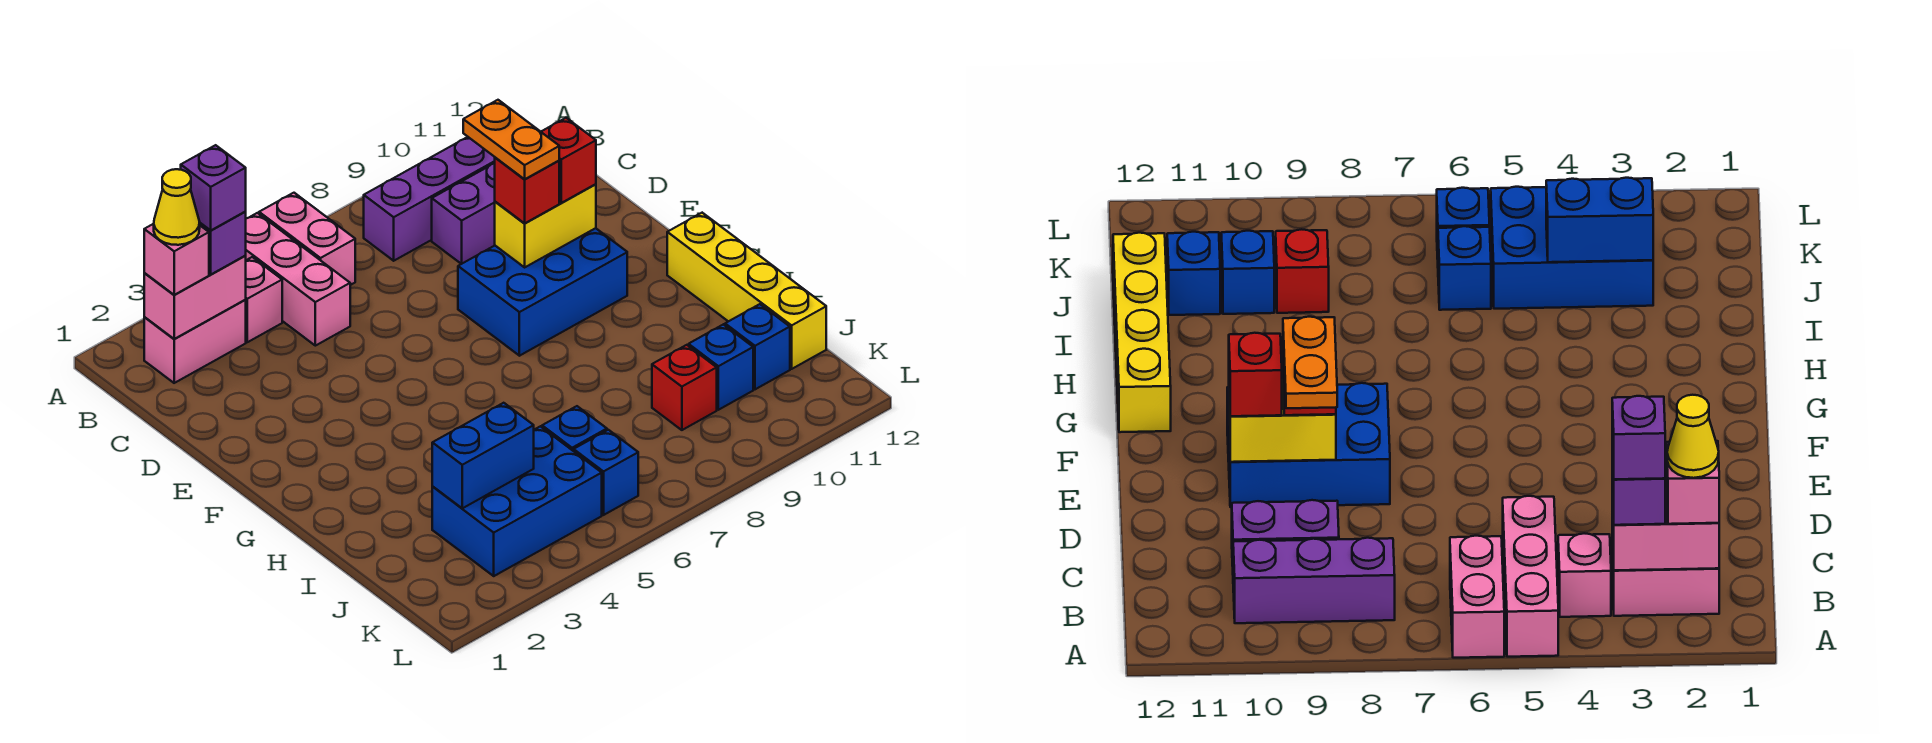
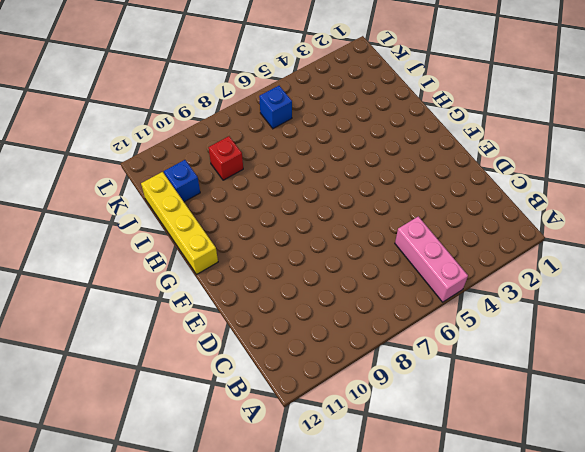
none -> pink brick A6:B6 level 1
none -> pink brick B2:B3 level 1
none -> pink brick B4 level 1

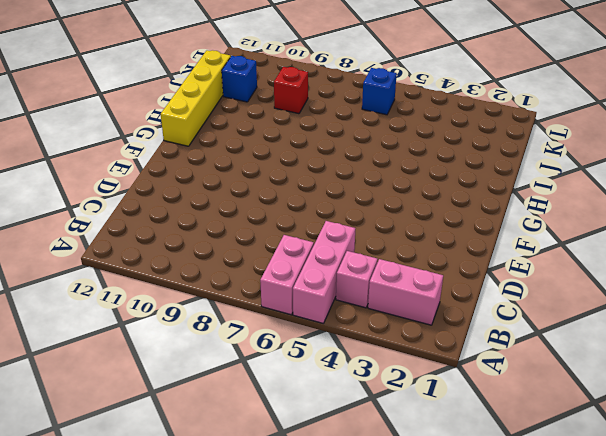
none -> purple brick B8:B10 level 1
none -> purple brick C9:C10 level 1
none -> blue brick E8:F10 level 1

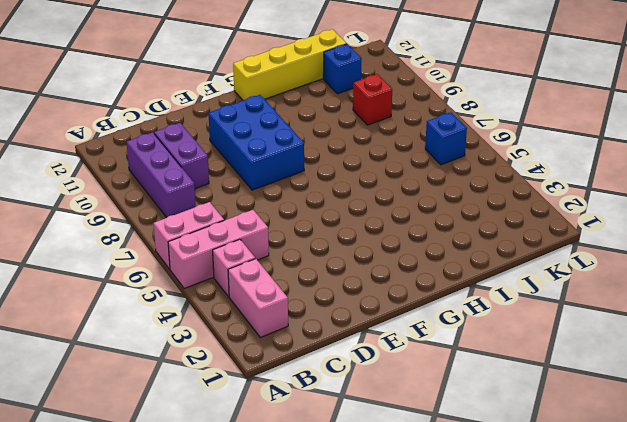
none -> blue brick J3:K5 level 1
none -> blue brick J6 level 1
none -> blue brick J10 level 1

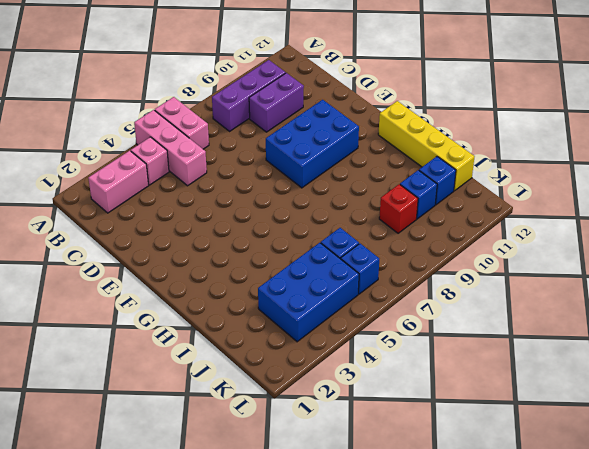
none -> pink brick B2:B3 level 2
none -> yellow brick E9:E10 level 2
none -> blue brick J3:J4 level 2

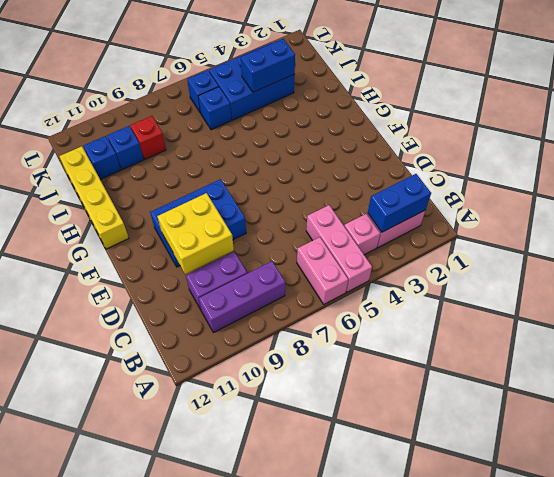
blue brick B2:B3 level 2 -> pink brick B2:B3 level 2
yellow brick D9:E10 level 2 -> yellow brick E9:E10 level 2
none -> pink brick B2 level 3
none -> purple brick B3 level 3
none -> red brick E9 level 3

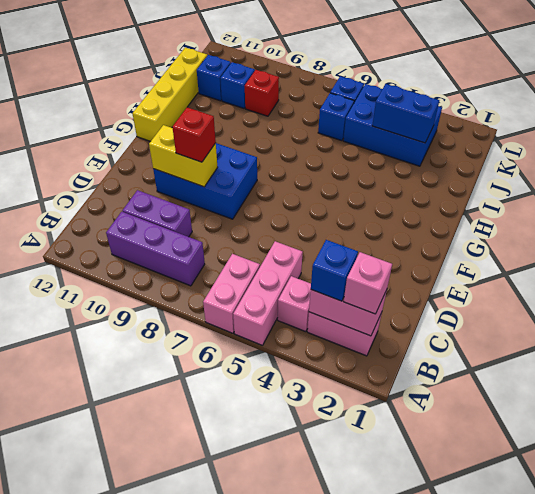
blue brick B3 level 3 -> purple brick B3 level 3
none -> red brick E10 level 3
none -> yellow cone B2 level 4
none -> purple brick B3 level 4

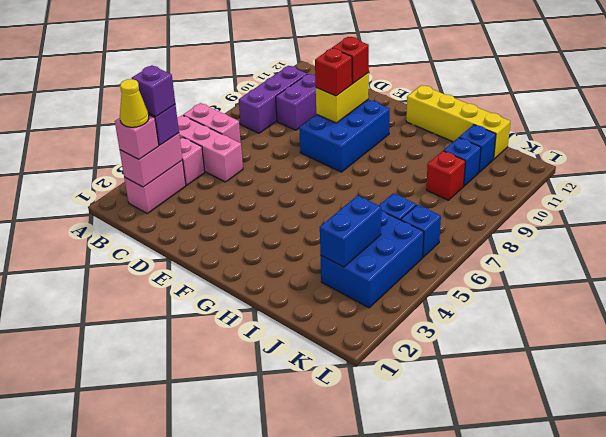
none -> orange plate D9:E9 level 4

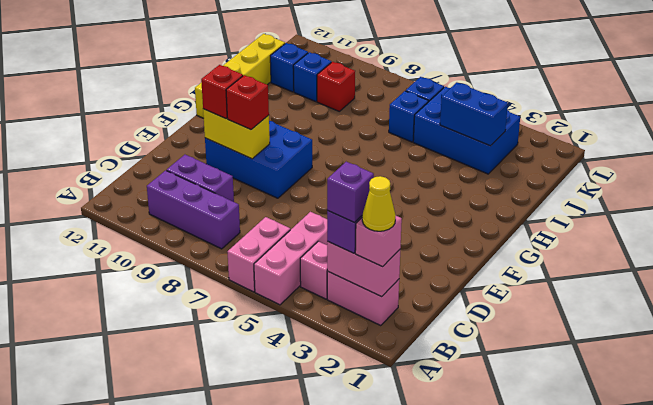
none -> orange plate D9:E9 level 4

